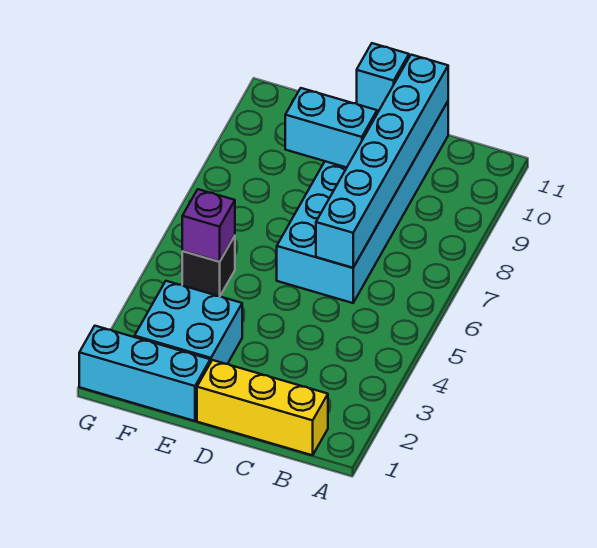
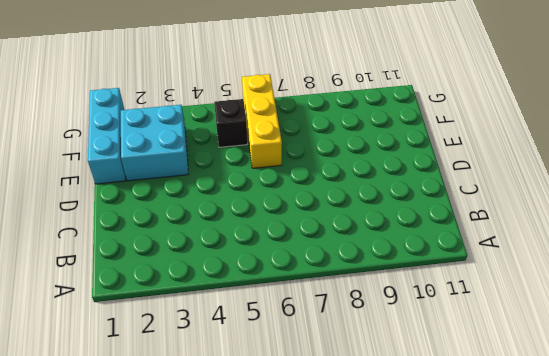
yellow brick E6:G6 level 1 -> yellow brick B1:D1 level 1
none -> cyan brick C6:D11 level 1
none -> cyan brick C6:C11 level 2

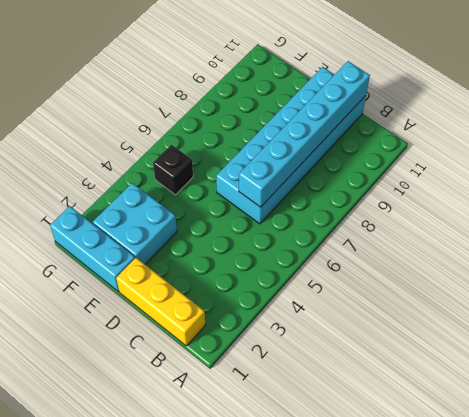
none -> cyan brick D9:E9 level 2
none -> cyan brick D11 level 2

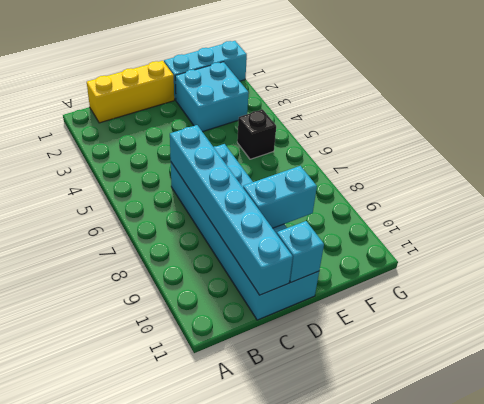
none -> purple brick F5 level 2

